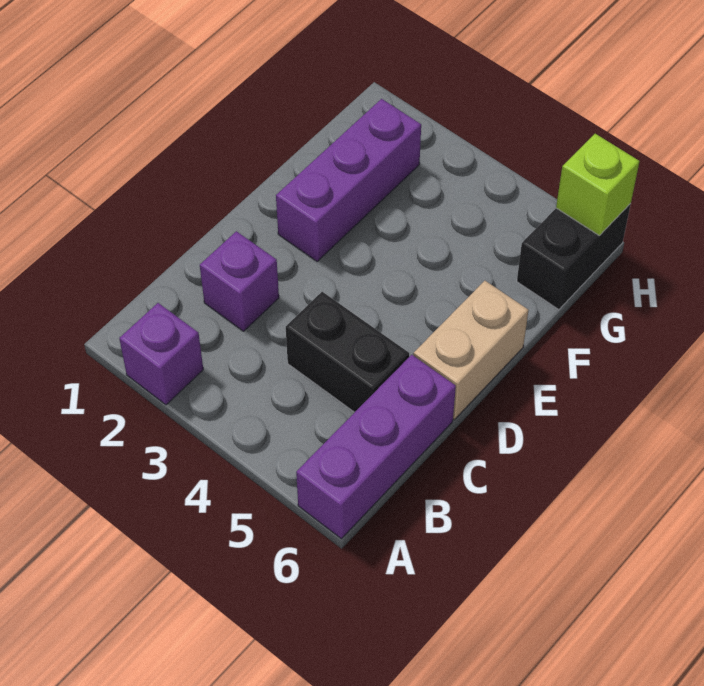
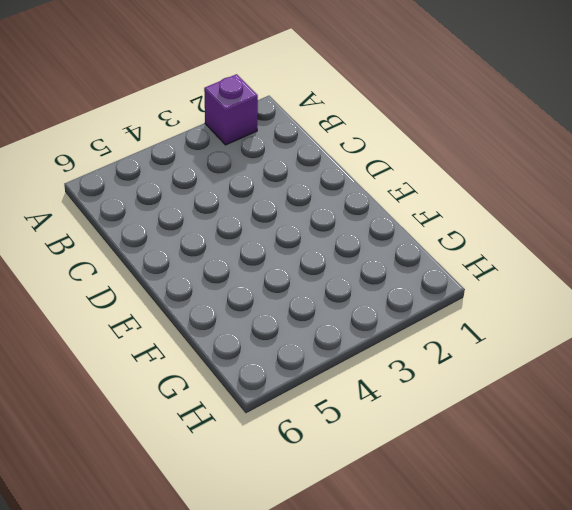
none -> purple brick A6:C6 level 1
none -> purple brick C2 level 1

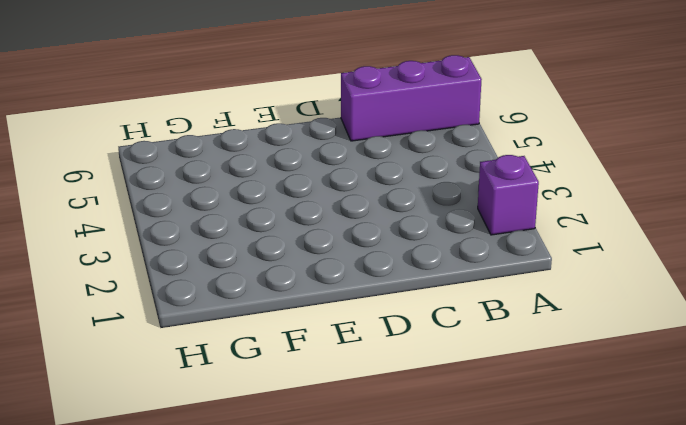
none -> purple brick C2 level 1
none -> black brick C4:C5 level 1

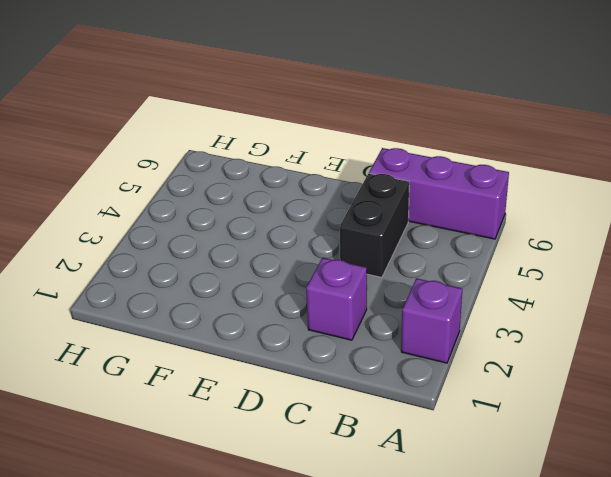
none -> tan brick D6:E6 level 1
none -> purple brick E2:G2 level 1

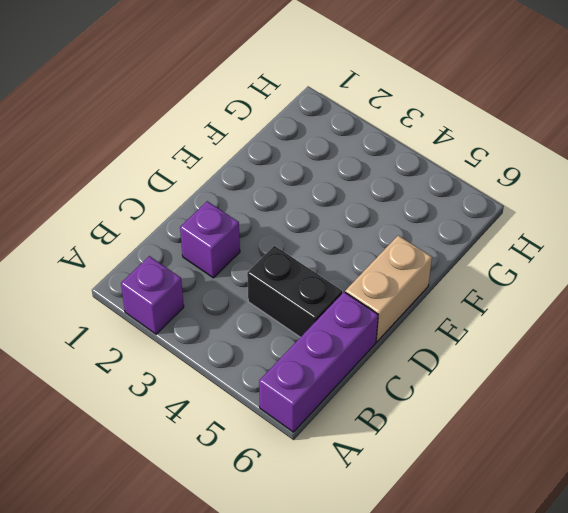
none -> purple brick E2:G2 level 1
none -> black brick G6:H6 level 1

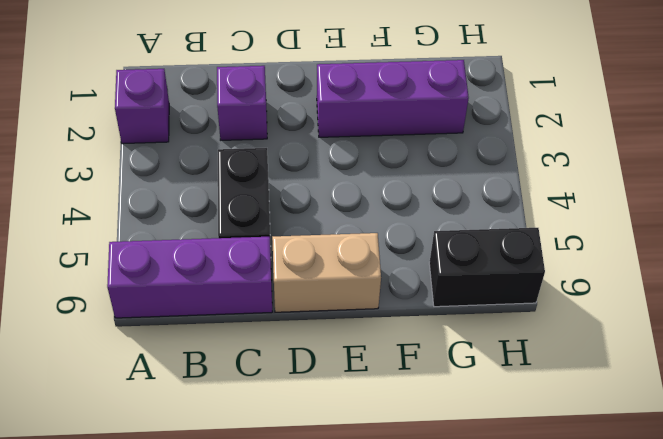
none -> lime brick H6 level 2

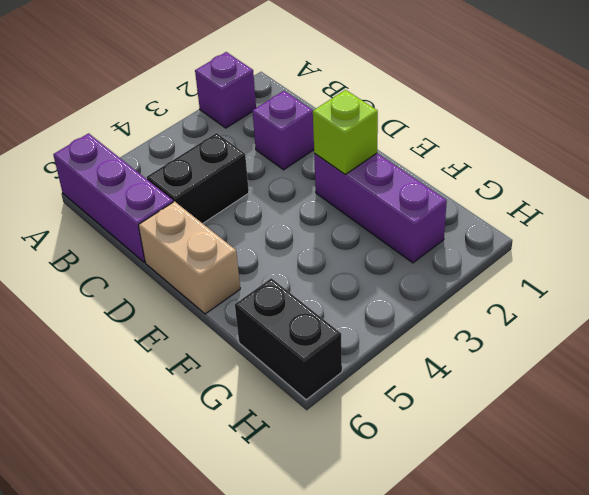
lime brick E2 level 2 -> lime brick H6 level 2

